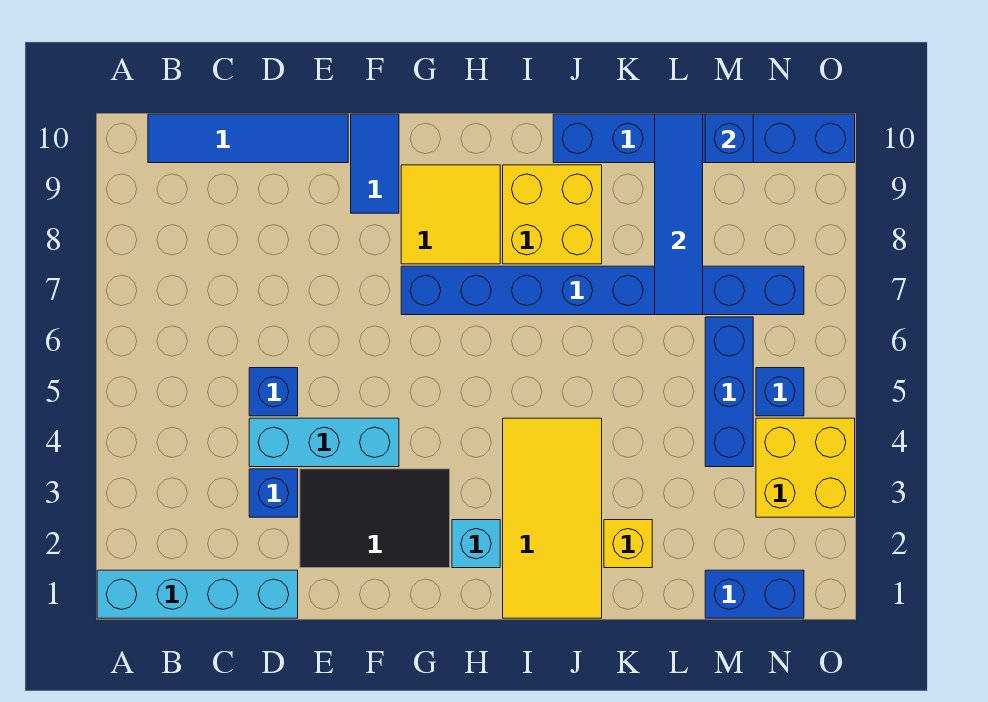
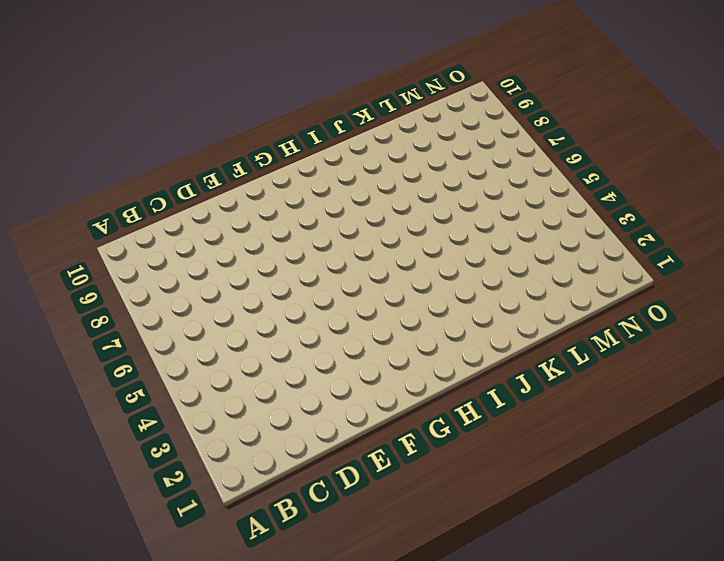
none -> cyan brick A1:D1 level 1
none -> blue tile B10:E10 level 1
none -> blue brick D3 level 1

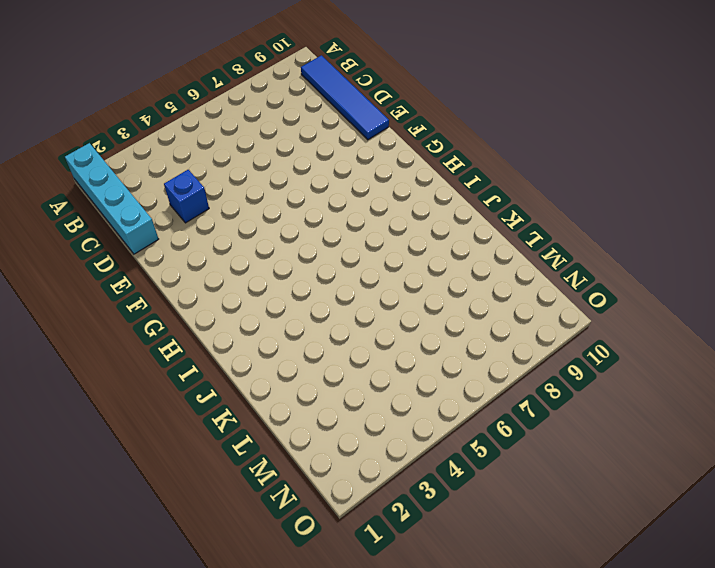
none -> cyan brick D4:F4 level 1
none -> blue brick D5 level 1
none -> black tile E2:G3 level 1

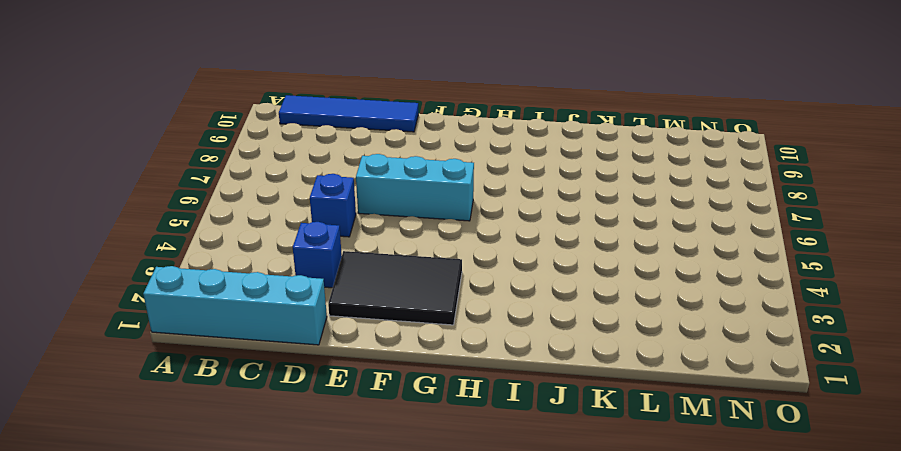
cyan brick E6:G6 level 1 -> cyan brick D4:F4 level 1
none -> blue tile F9:F10 level 1
none -> blue brick G7:N7 level 1
none -> yellow tile G8:H9 level 1

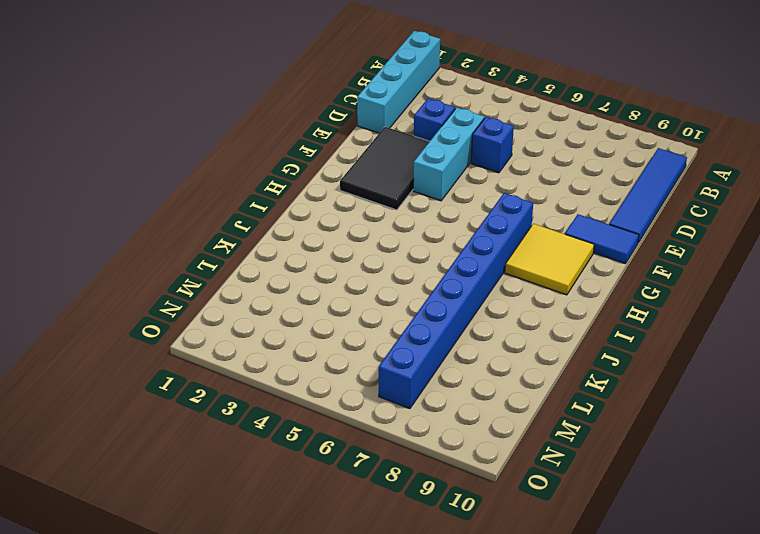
none -> cyan brick H2 level 1
none -> yellow tile I1:J4 level 1
none -> yellow brick I8:J9 level 1

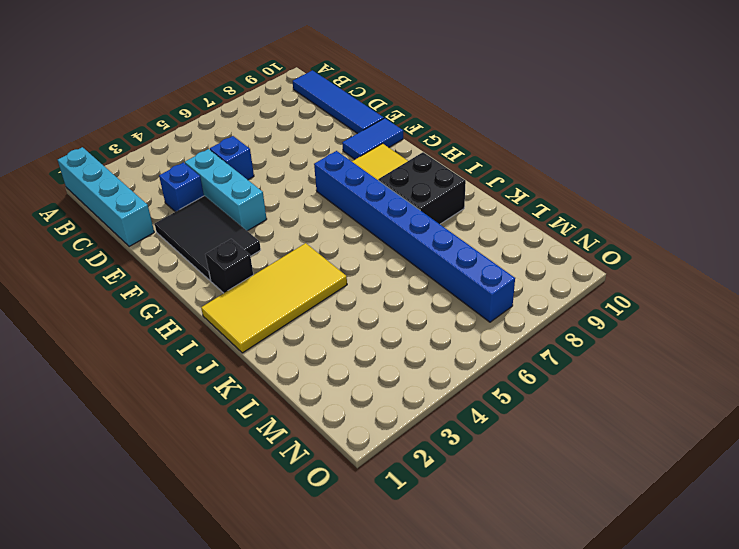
black brick H2 level 1 -> cyan brick H2 level 1
black brick I8:J9 level 1 -> yellow brick I8:J9 level 1
none -> blue brick J10:O10 level 1
none -> yellow brick K2 level 1
none -> blue brick M1:N1 level 1

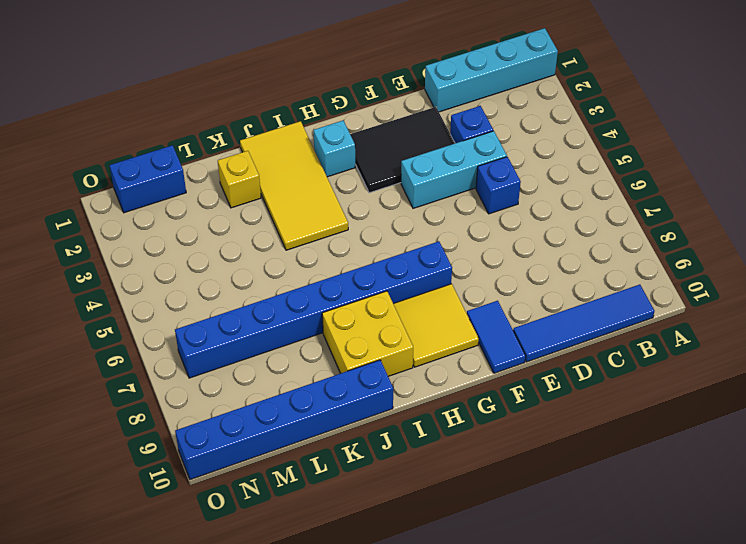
none -> blue brick M4:M6 level 1
none -> yellow brick N3:O4 level 1
none -> blue brick N5 level 1

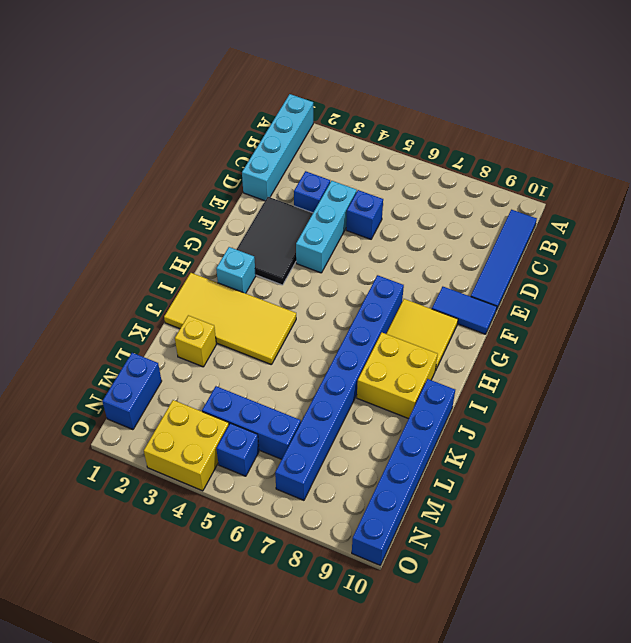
none -> blue tile L7:L10 level 2
none -> blue brick M10 level 2

